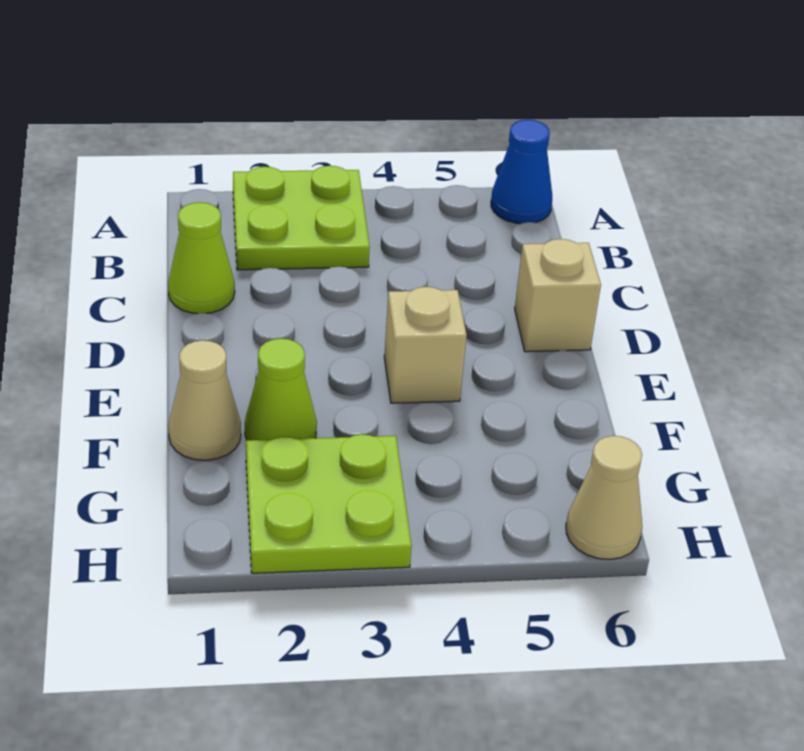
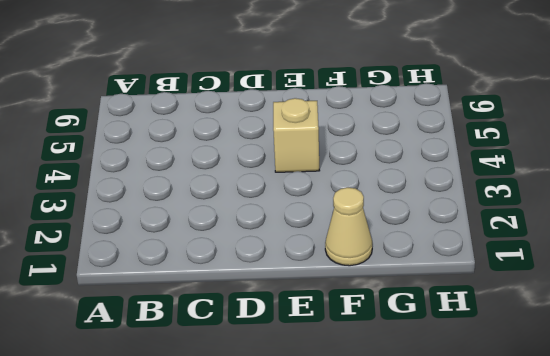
none -> lime plate A2:B3 level 1
none -> blue cone A6 level 1

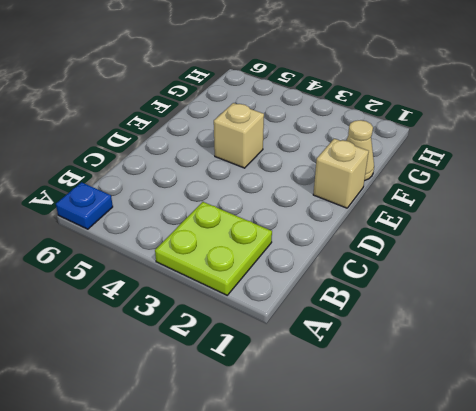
blue plate A6 level 1 -> blue cone A6 level 1
tan brick E1 level 1 -> tan brick D6 level 1
none -> lime cone C1 level 1
none -> lime cone F2 level 1

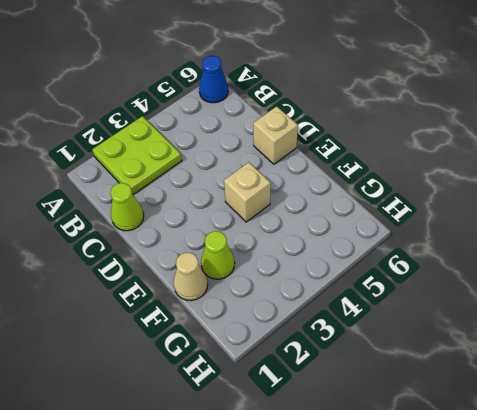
none -> lime plate G2:H3 level 1
none -> tan cone H6 level 1

